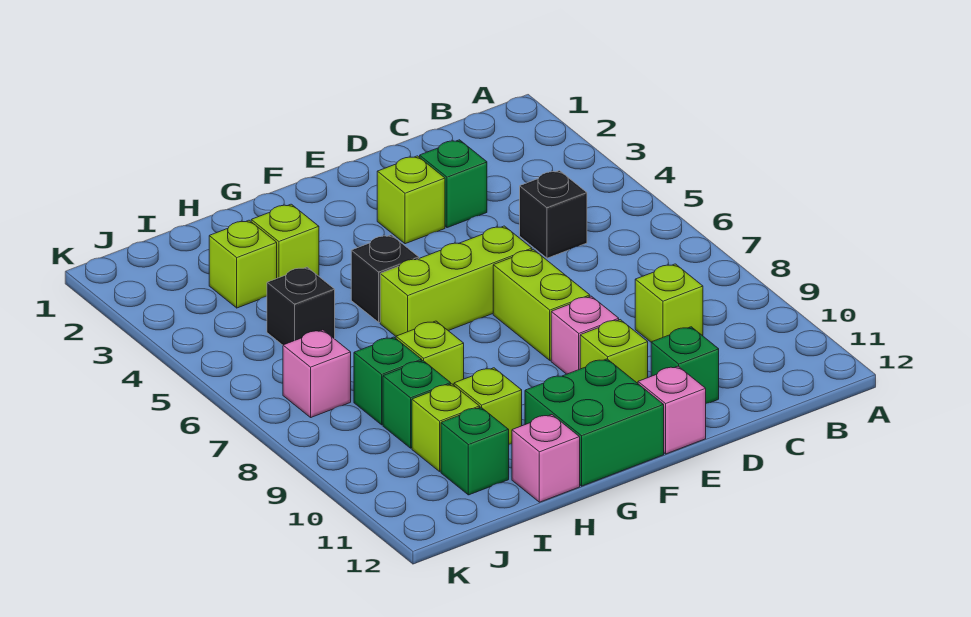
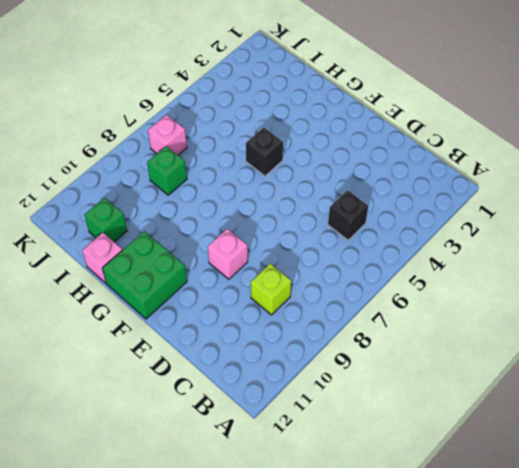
none -> green brick D3 level 1
none -> green brick D11 level 1
none -> lime brick E3 level 1

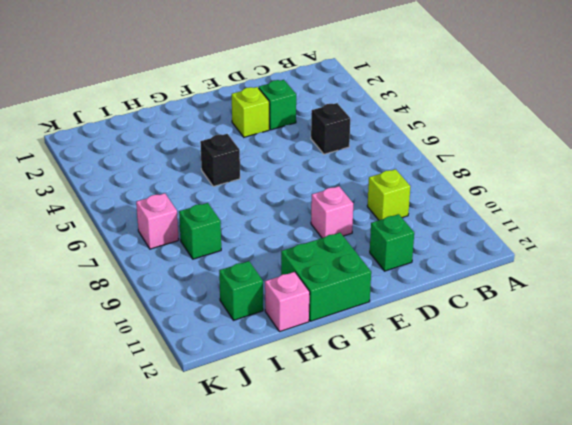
none -> lime brick E6:G6 level 1
none -> lime brick E7:E8 level 1
none -> lime brick E10 level 1

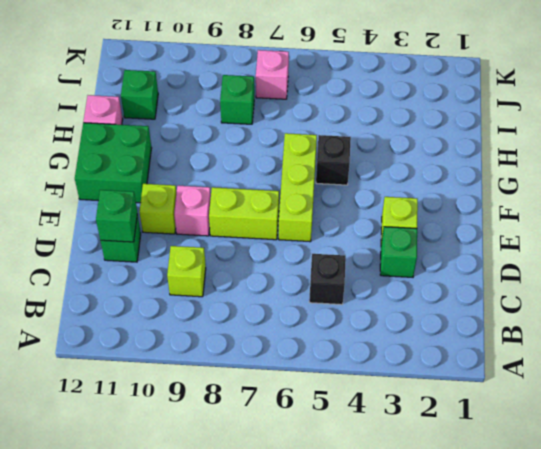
green brick D11 level 2 -> green brick I9 level 1
none -> pink brick E12 level 1
none -> lime brick H3 level 1
none -> lime brick H8 level 1

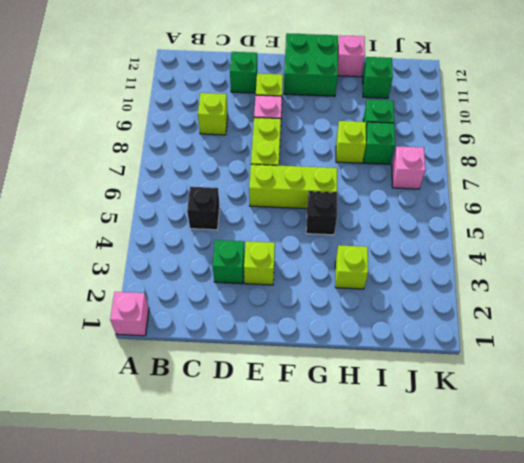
pink brick A1 level 1 -> pink brick E12 level 1
none -> lime brick H10 level 1
none -> lime brick I3 level 1
none -> black brick I5 level 1

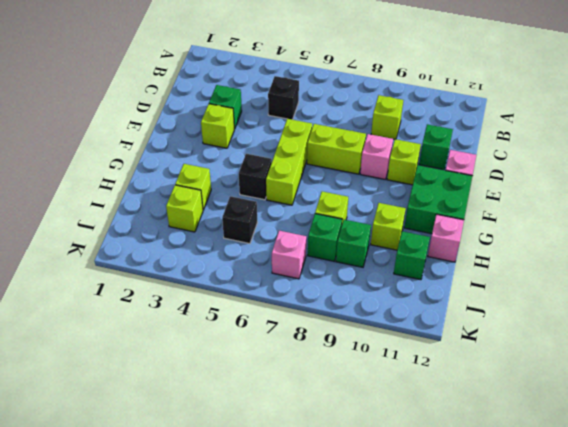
none -> lime brick I10 level 1

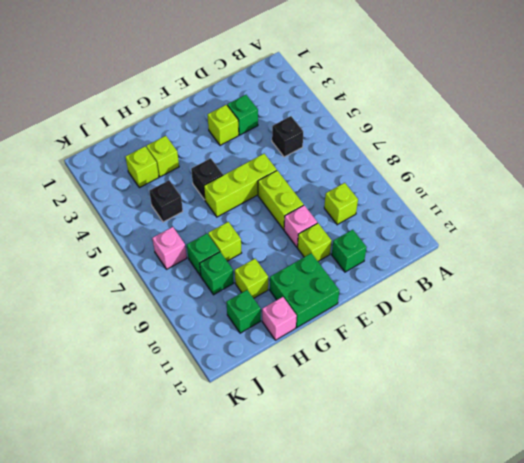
none -> pink brick E12 level 1
none -> lime brick I10 level 1

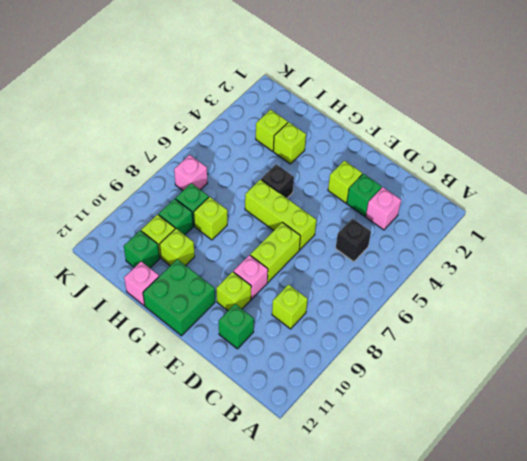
pink brick C3 level 1 -> pink brick E12 level 1
none -> black brick I5 level 1

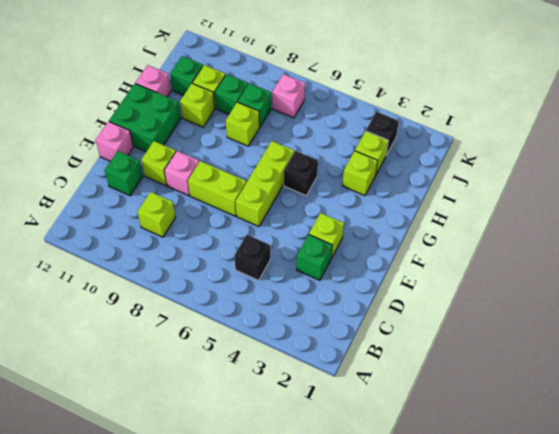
black brick J3 level 1 -> black brick I5 level 1

